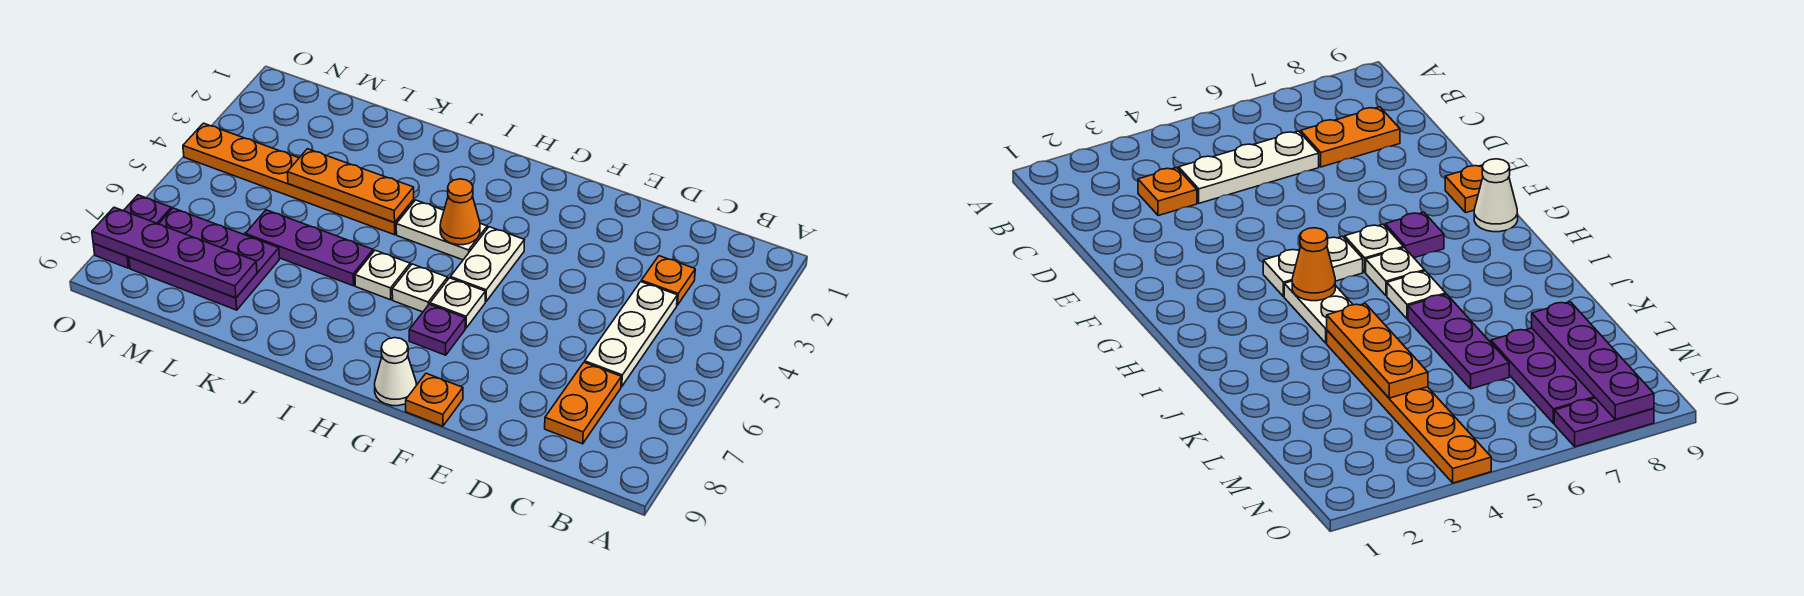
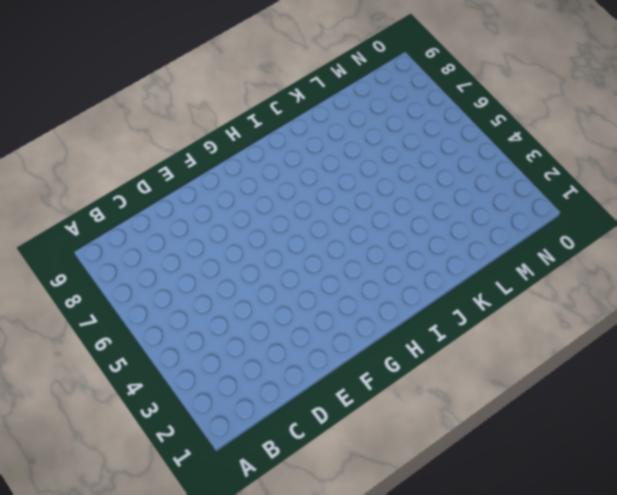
none -> orange plate C3 level 1
none -> white plate C4:C6 level 1
none -> orange plate C7:C8 level 1

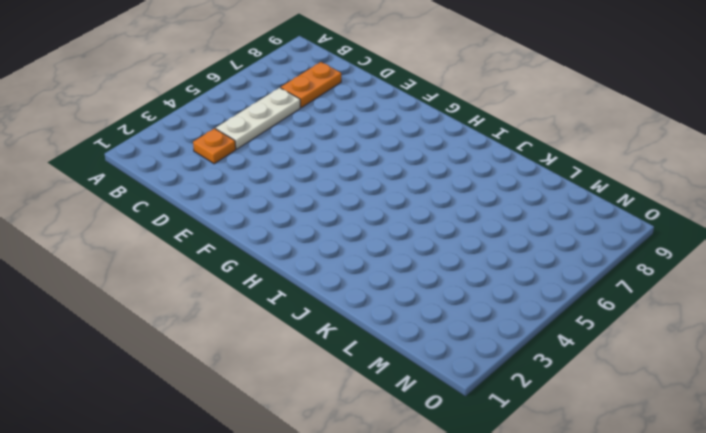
none -> orange plate F9 level 1
none -> white plate G4:G5 level 1
none -> white plate G6 level 1

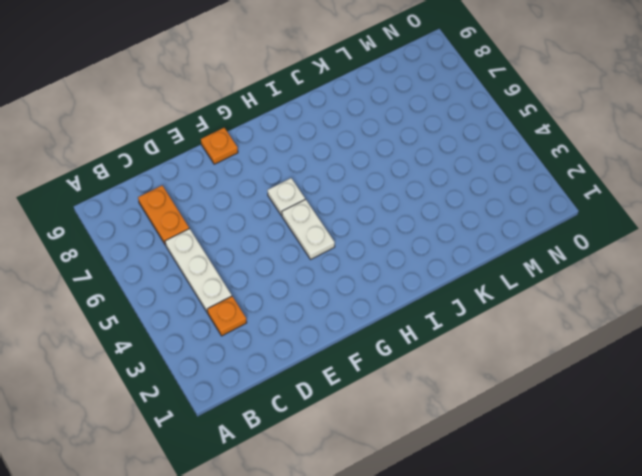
none -> purple plate G7 level 1
none -> white cone G9 level 1
none -> white plate H4:I4 level 1

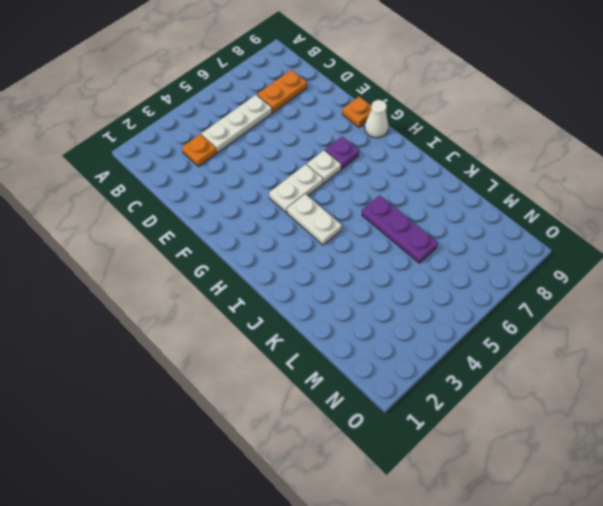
none -> white plate H6 level 1
none -> white plate I6 level 1
none -> orange plate J4:O4 level 1

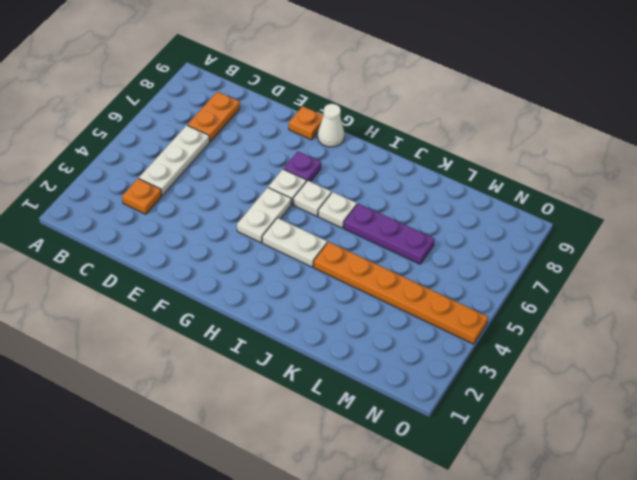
none -> purple plate L7:N8 level 1
none -> purple plate O7:O8 level 1
none -> orange cone H4 level 2

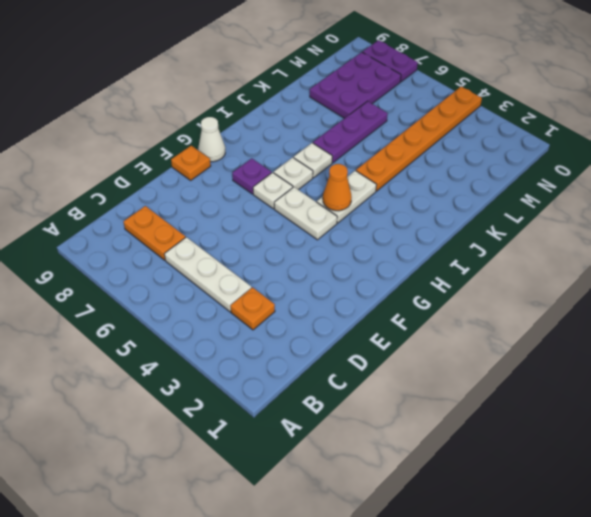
none -> orange plate J4:L4 level 2
none -> purple plate L8:O8 level 2

